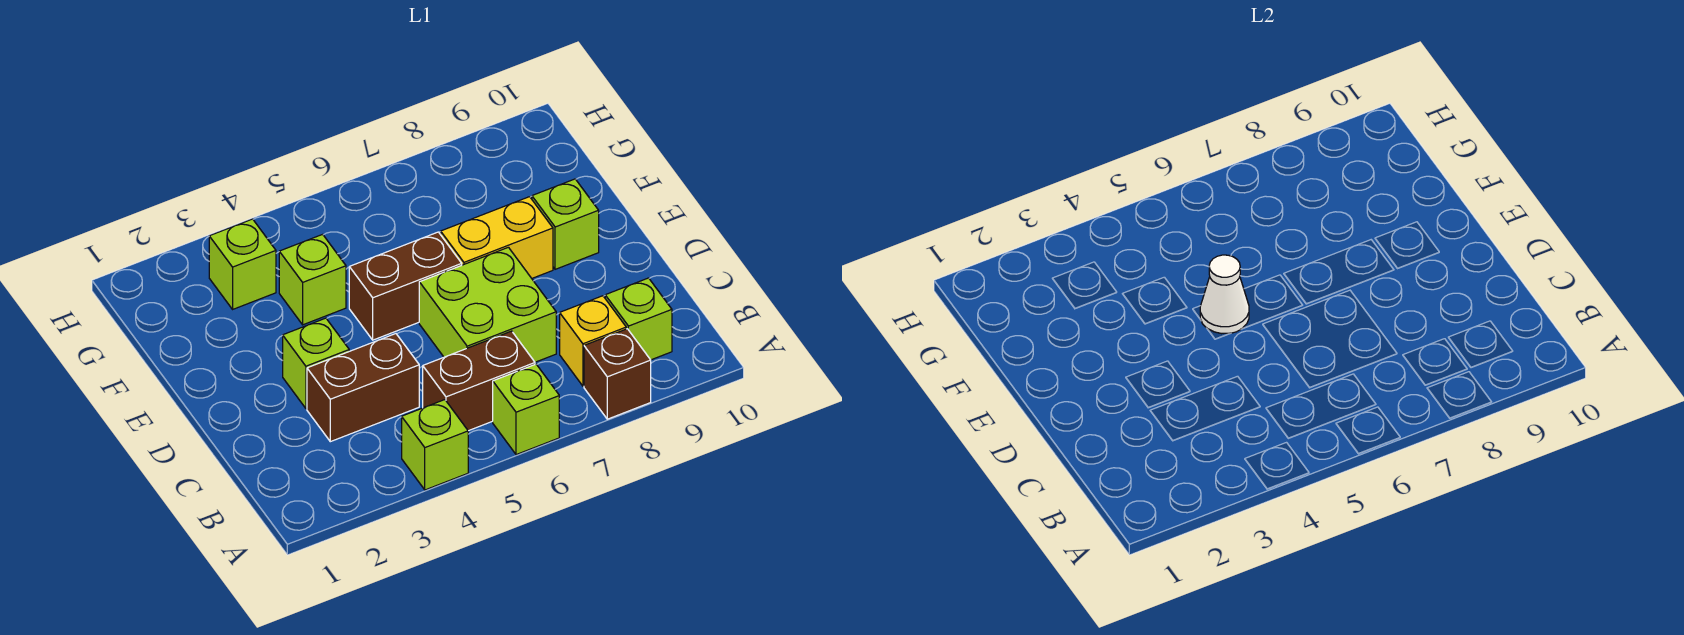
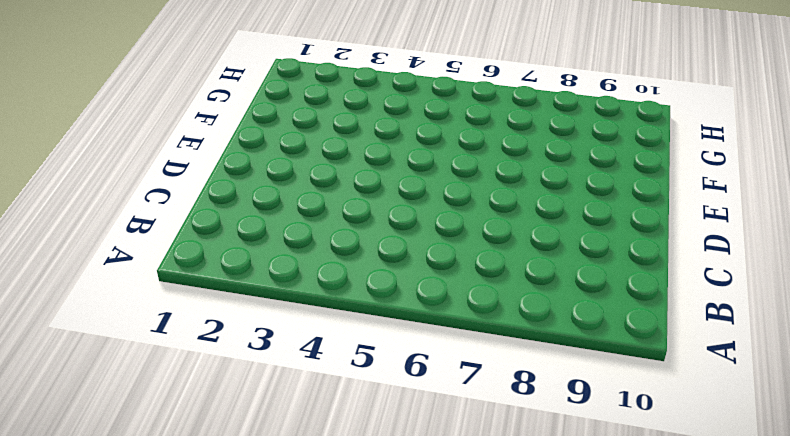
none -> lime brick A4 level 1
none -> lime brick A6 level 1
none -> brown brick A8 level 1

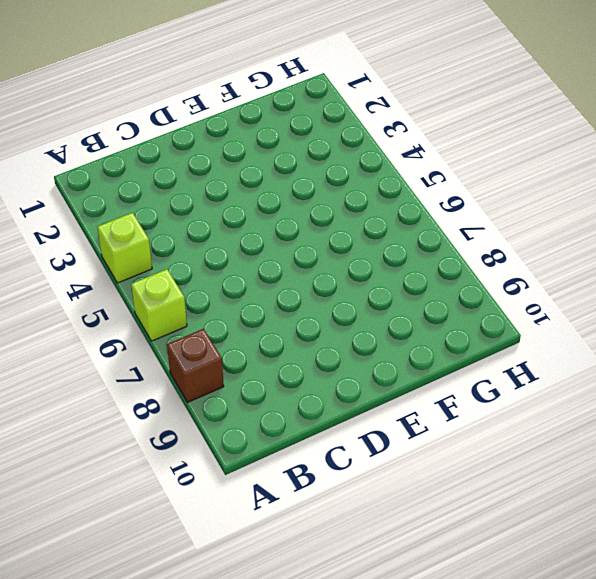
none -> brown brick B5:B6 level 1
none -> yellow brick B8 level 1
none -> lime brick B9 level 1

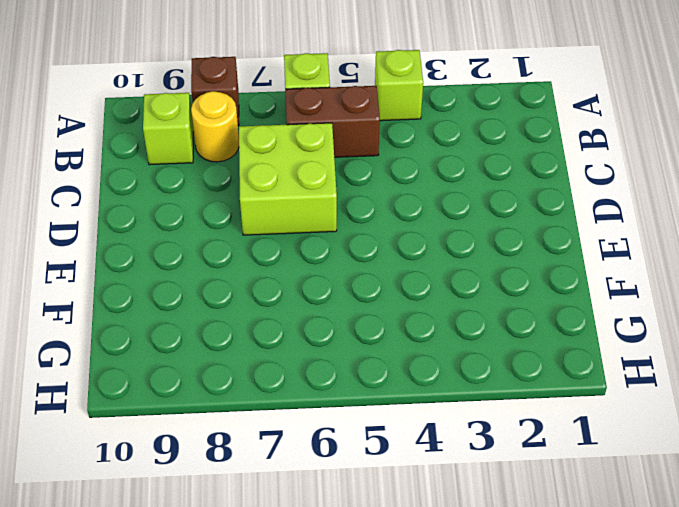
yellow round brick B8 level 1 -> yellow brick B8 level 1
none -> brown brick C3:C4 level 1
none -> lime brick D3 level 1
none -> brown brick E5:E6 level 1

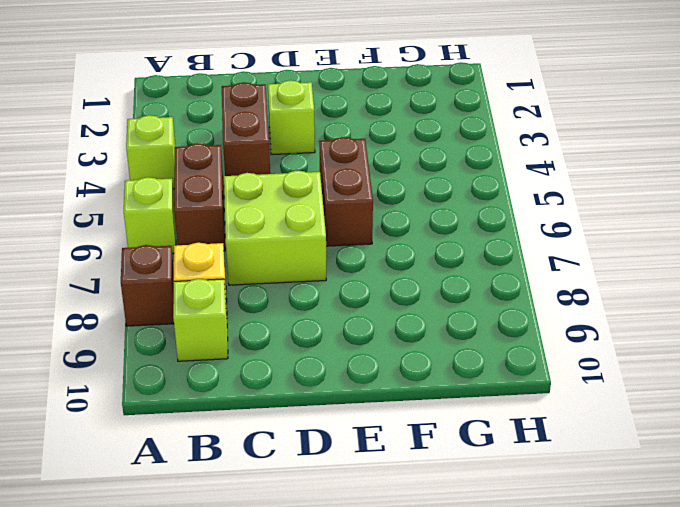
none -> yellow brick E7:E8 level 1
none -> lime brick E9 level 1
none -> lime brick F4 level 1

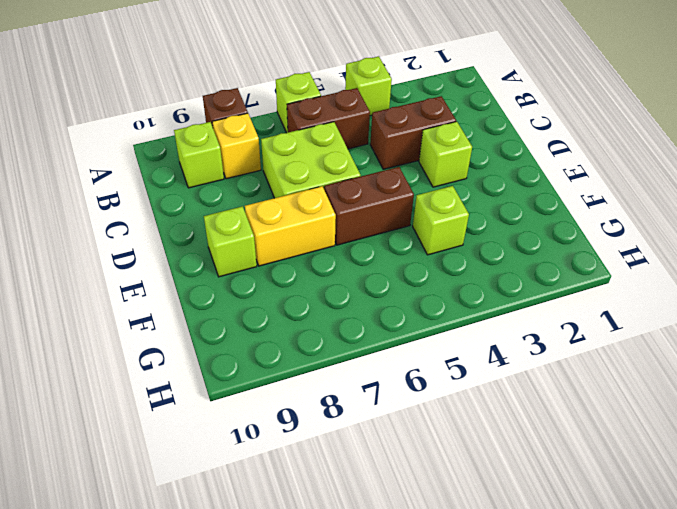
none -> lime brick G3 level 1
none -> white cone E5 level 2

